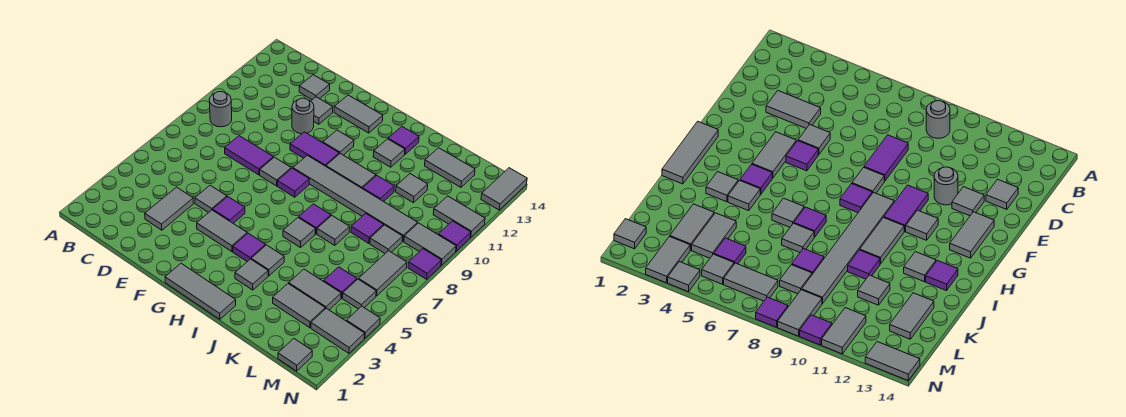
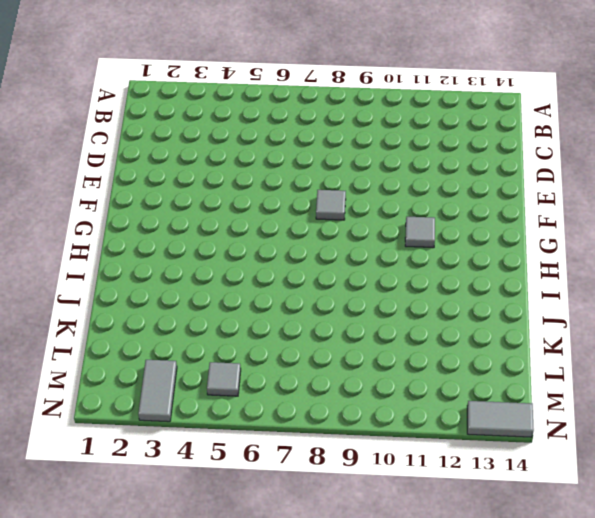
none -> grey round brick B9 level 1
none -> grey tile D3:D4 level 1
none -> purple tile D8:E8 level 1
none -> grey tile D13 level 1

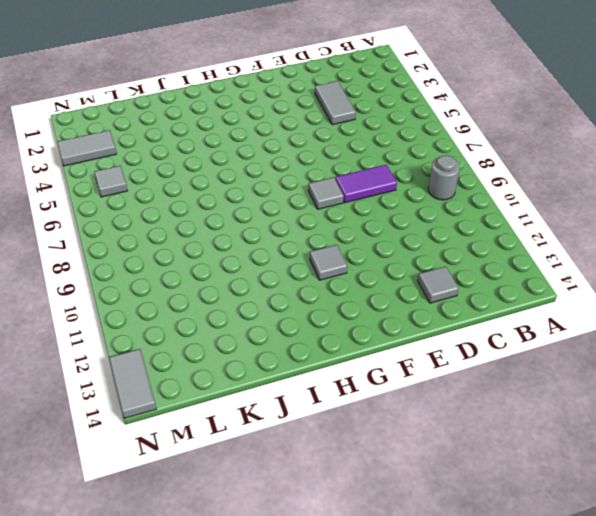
none -> grey tile E5 level 1
none -> grey round brick E11 level 1
none -> grey tile E12 level 1
none -> grey tile F4:G4 level 1

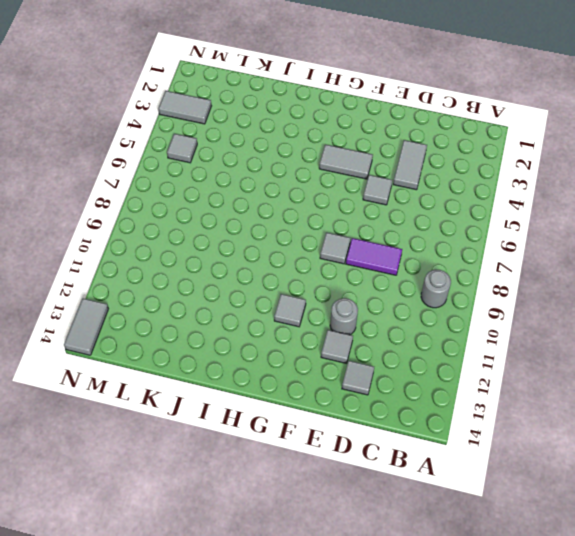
none -> purple tile F5 level 1
none -> purple tile F10:G10 level 1
none -> grey tile F13:G13 level 1
none -> grey tile G1:I1 level 1

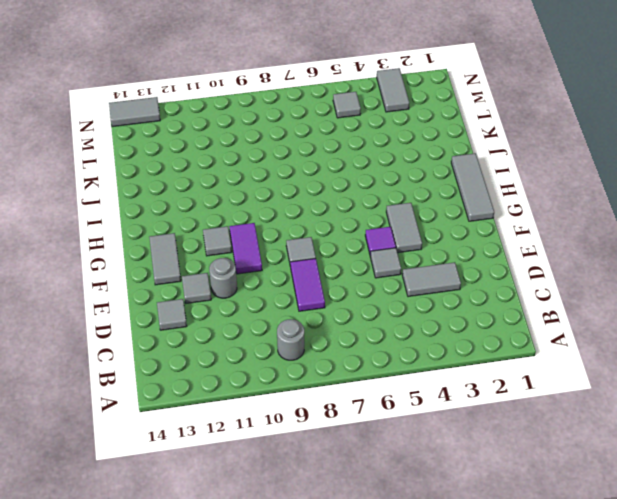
none -> purple tile G8 level 1
none -> grey tile G9:L9 level 1
none -> purple tile H4 level 1
none -> grey tile H10:I10 level 1

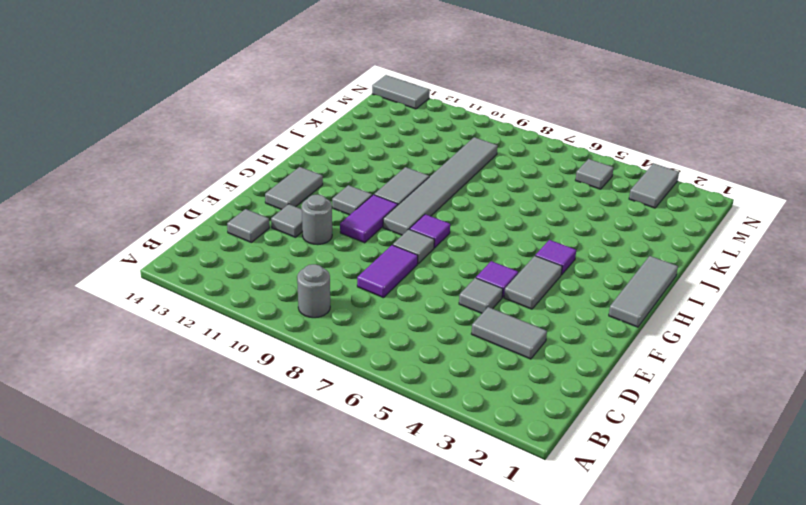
none -> grey tile I3 level 1
none -> grey tile I4 level 1
none -> grey tile I6 level 1
none -> purple tile I7 level 1

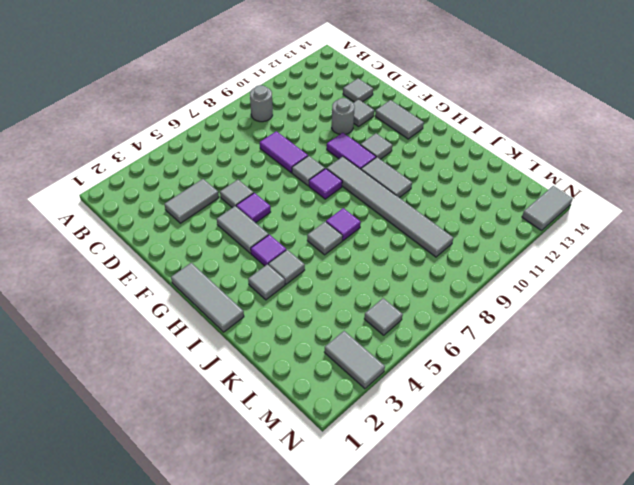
none -> grey tile I12 level 1
none -> purple tile I13 level 1
none -> grey tile J7 level 1
none -> purple tile J10 level 1

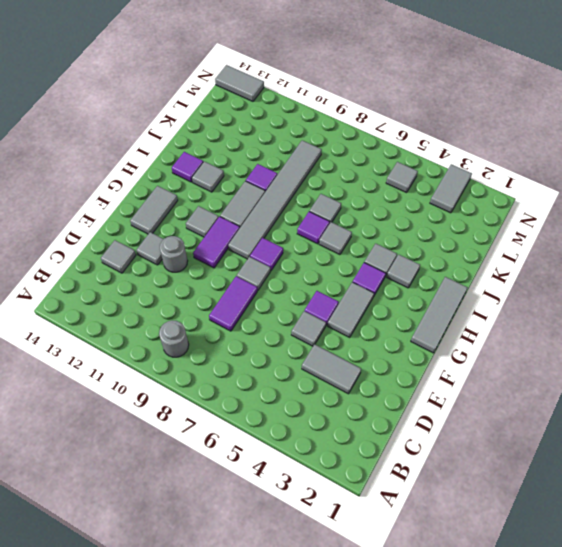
none -> grey tile K3:L3 level 1
none -> grey tile K4:L4 level 1
none -> purple tile K8 level 1
none -> grey tile K11 level 1

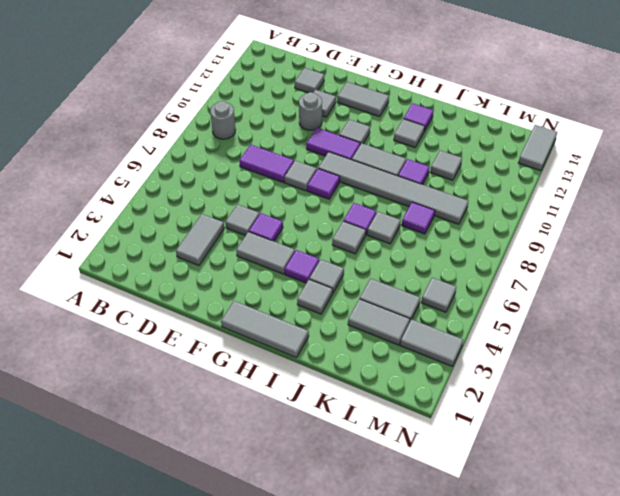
none -> grey tile K13:L13 level 1
none -> purple tile L5 level 1
none -> grey tile L8 level 1
none -> grey tile M1 level 1

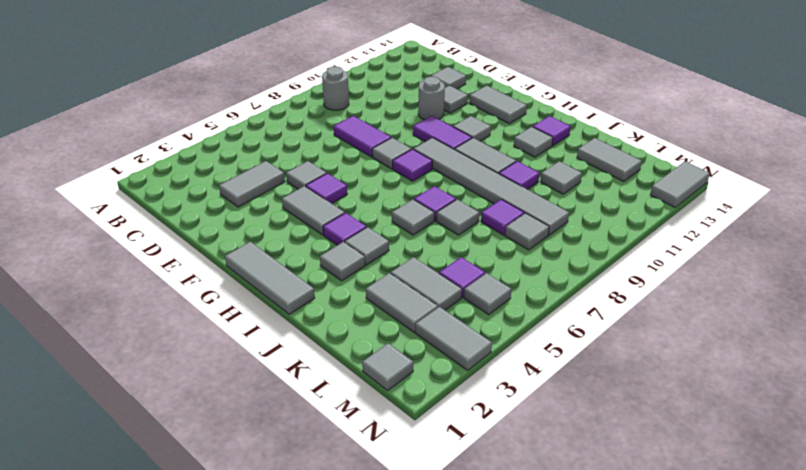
none -> grey tile M6:M7 level 1
none -> grey tile M9:N9 level 1
none -> grey tile M11:N11 level 1
none -> grey tile N4 level 1

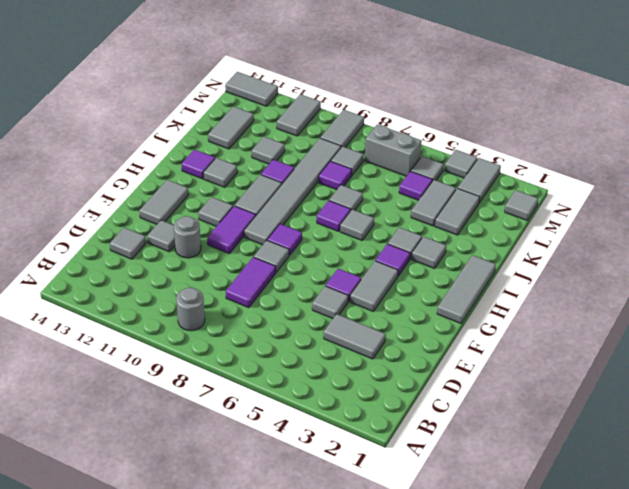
grey brick M6:M7 level 1 -> grey tile M6:M7 level 1
none -> purple tile N8 level 1
none -> purple tile N10 level 1

